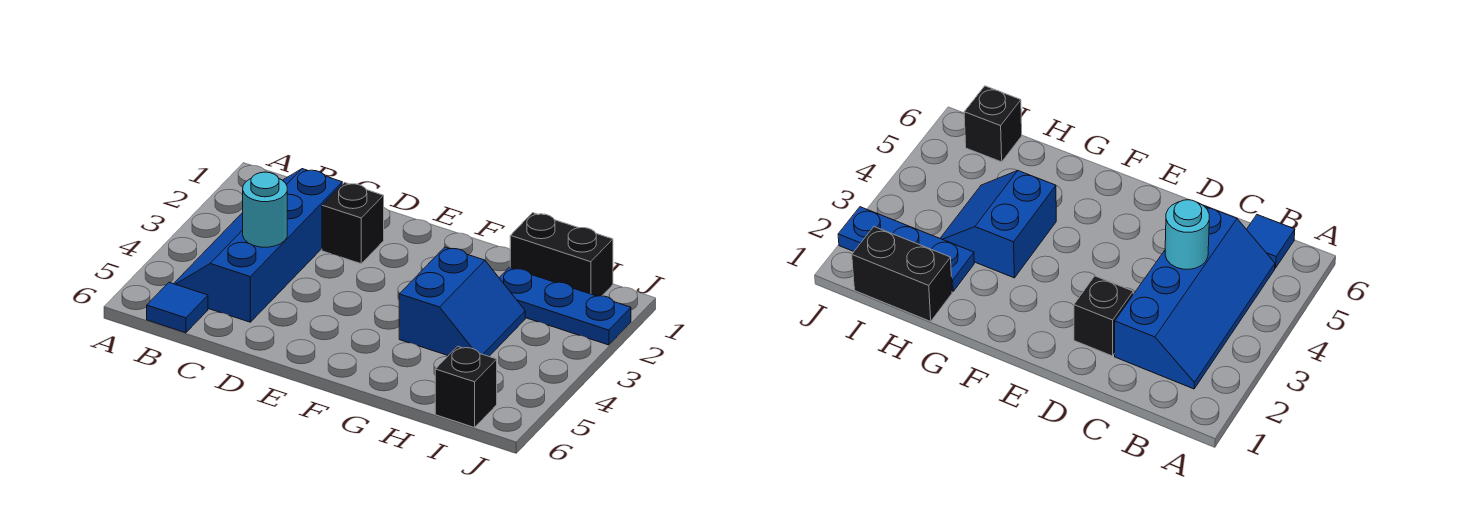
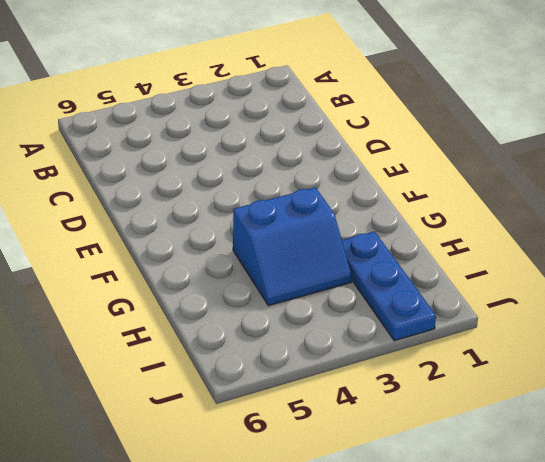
none -> blue slope B2:C5 level 1 top C
none -> blue tile B6 level 1

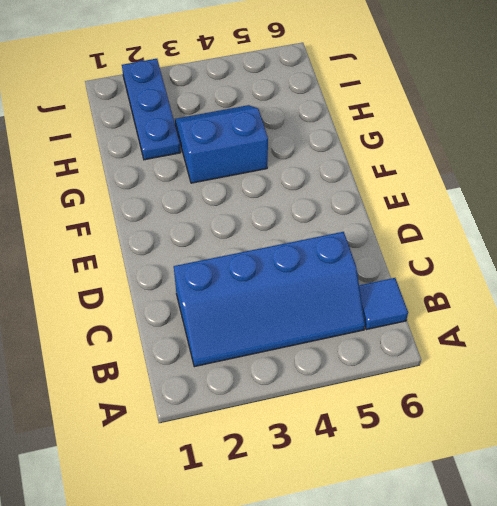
none -> black brick D2 level 1
none -> black brick H1:I1 level 1

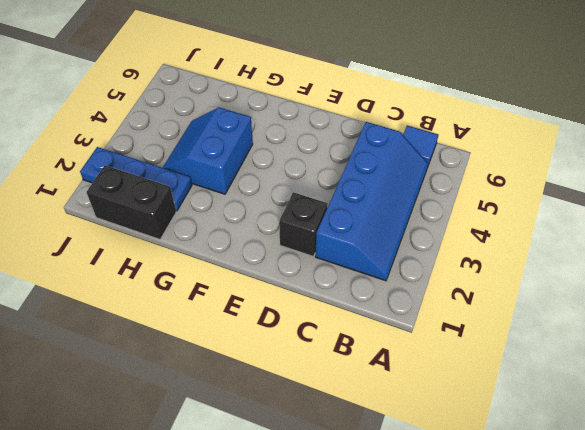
none -> black brick I6 level 1
none -> cyan round brick C4 level 2

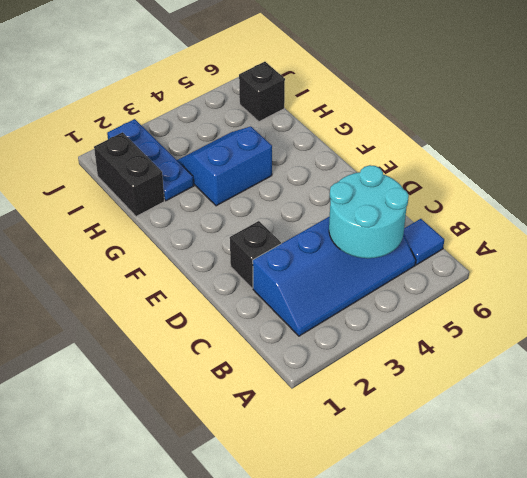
cyan round brick B4:C5 level 2 -> cyan round brick C4 level 2

